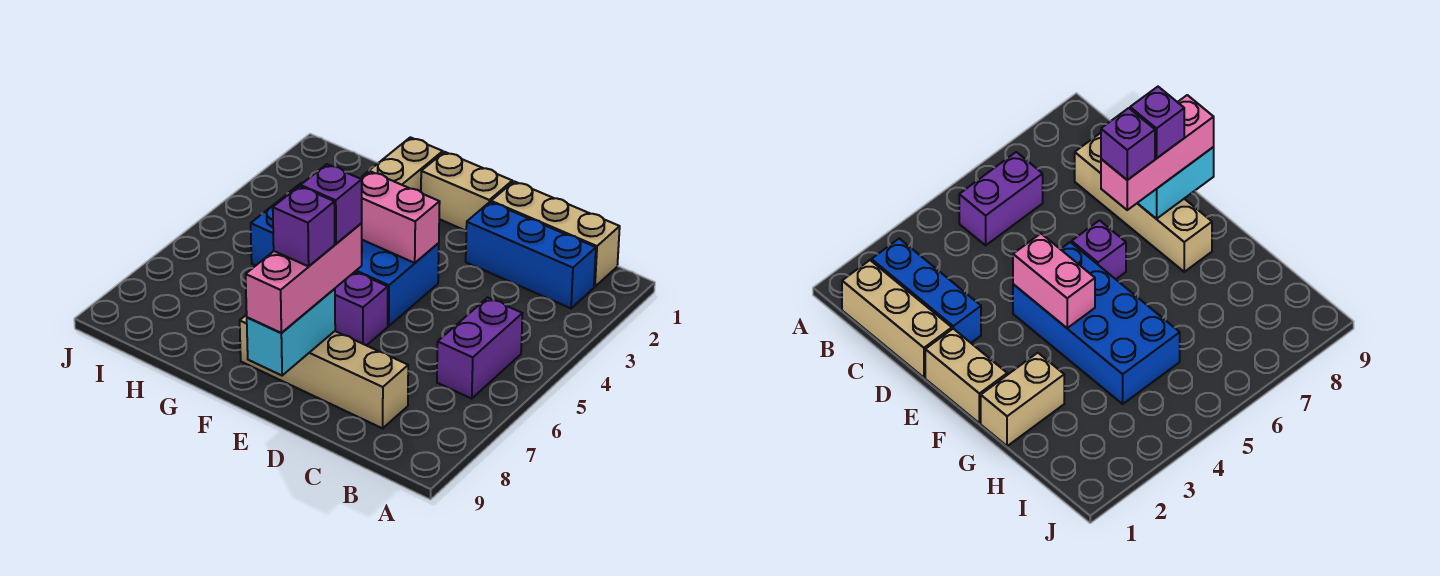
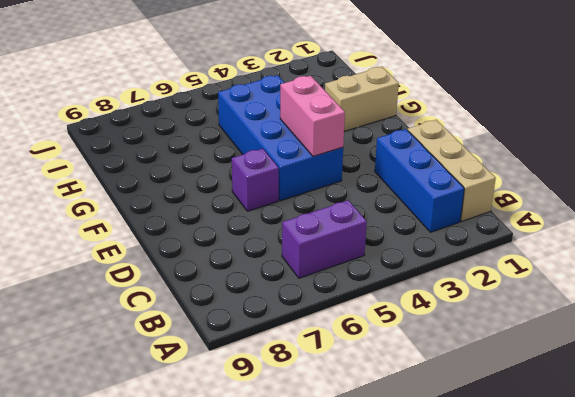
none -> tan brick C8:F8 level 1
none -> tan brick E1:F1 level 1
none -> cyan brick E8:E9 level 2

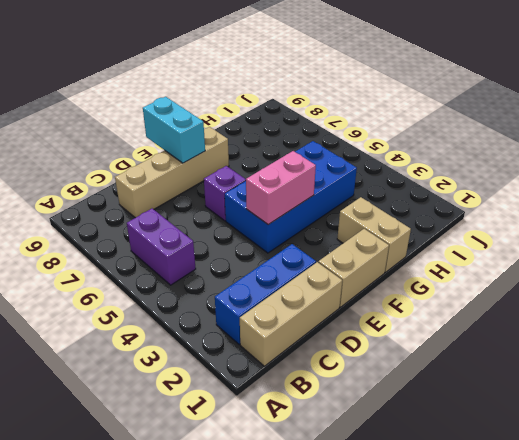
none -> pink brick E7:E9 level 3
none -> purple brick E7 level 4
none -> purple brick E8 level 4

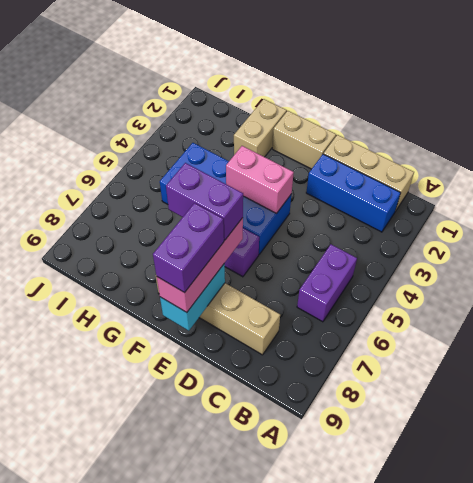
purple brick E7:F7 level 4 -> purple brick E7 level 4
purple brick E8:E9 level 4 -> purple brick E8 level 4

